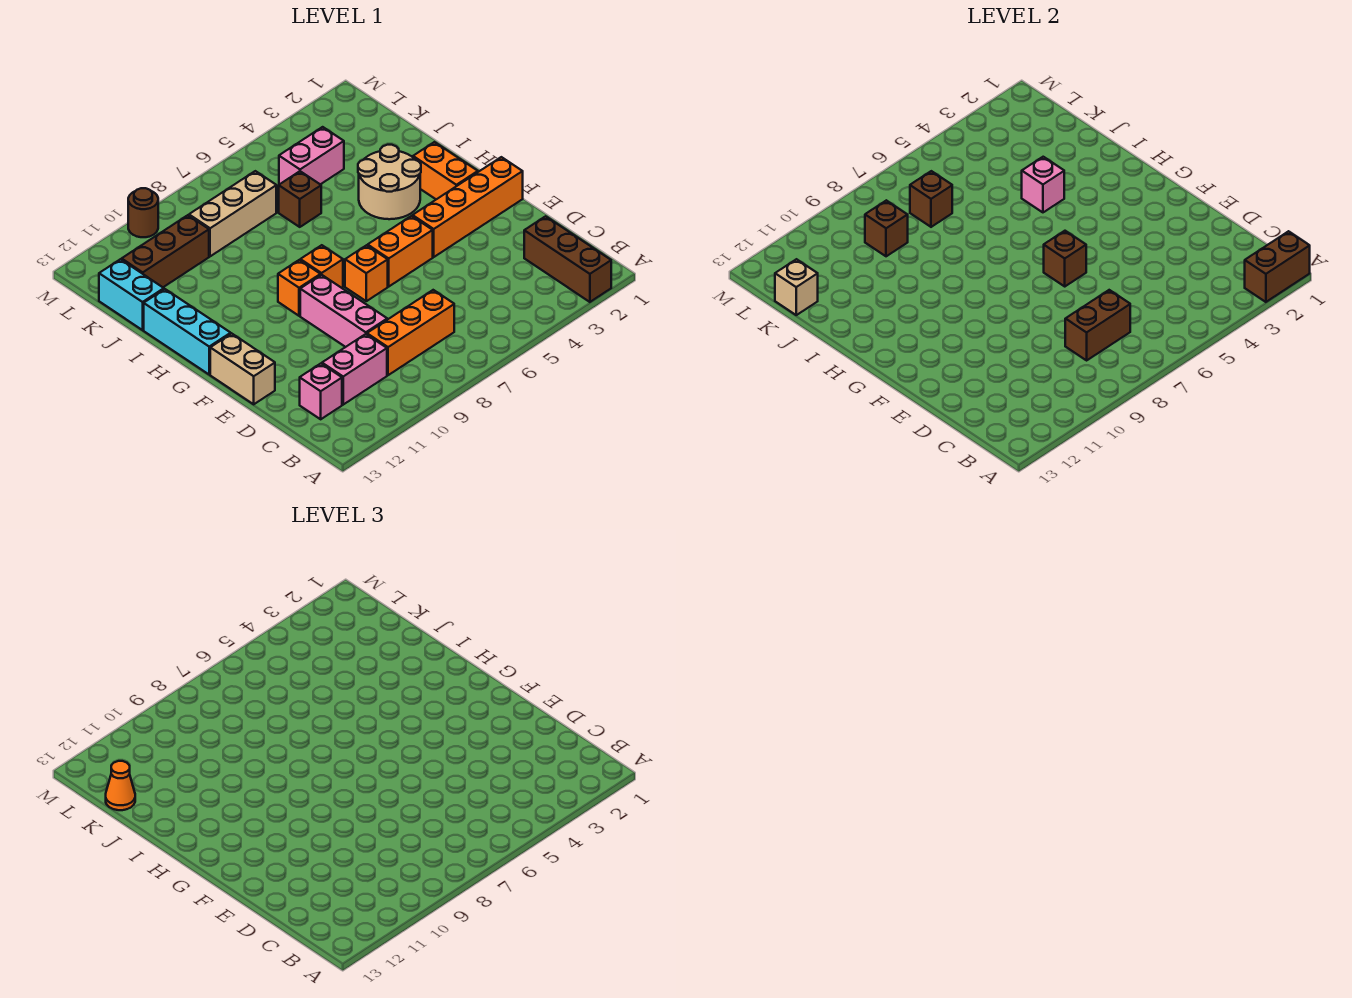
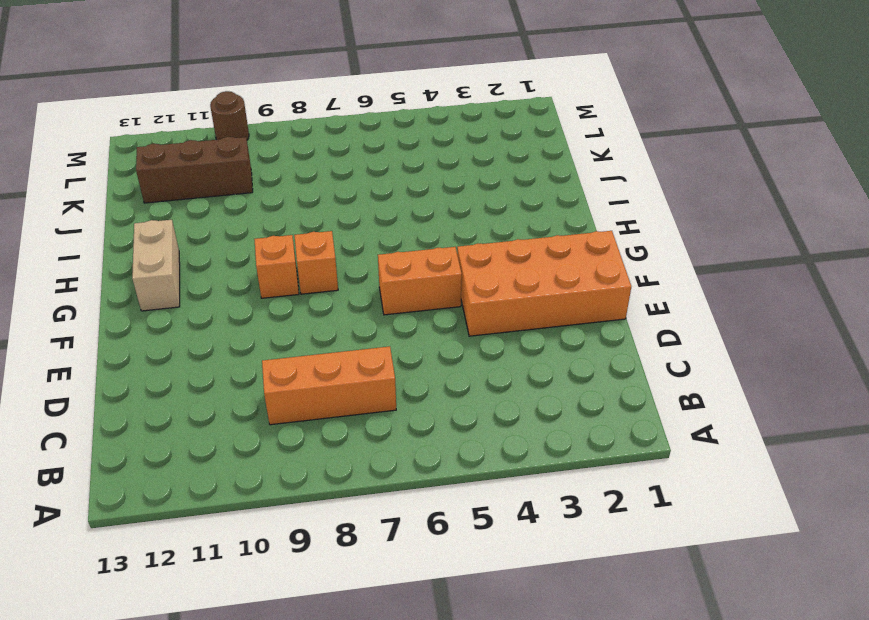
orange brick E1:F4 level 1 -> orange brick F1:F4 level 1
tan brick G12:H12 level 1 -> tan brick E13:F13 level 1
none -> brown brick A2:C2 level 1
none -> pink brick C10:C11 level 1
none -> pink brick C12 level 1

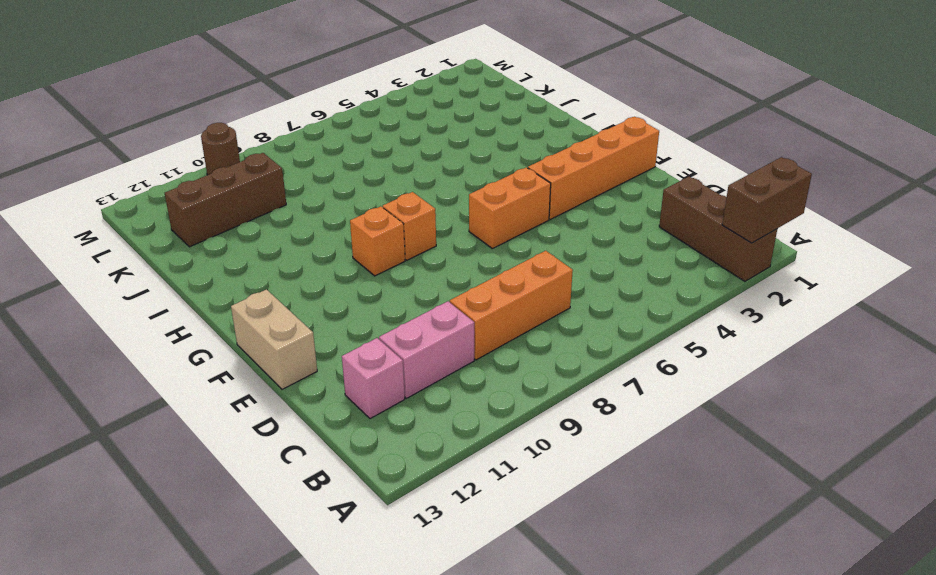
none -> pink brick D9:F9 level 1
none -> orange brick F7 level 1
none -> orange brick G2:H2 level 1

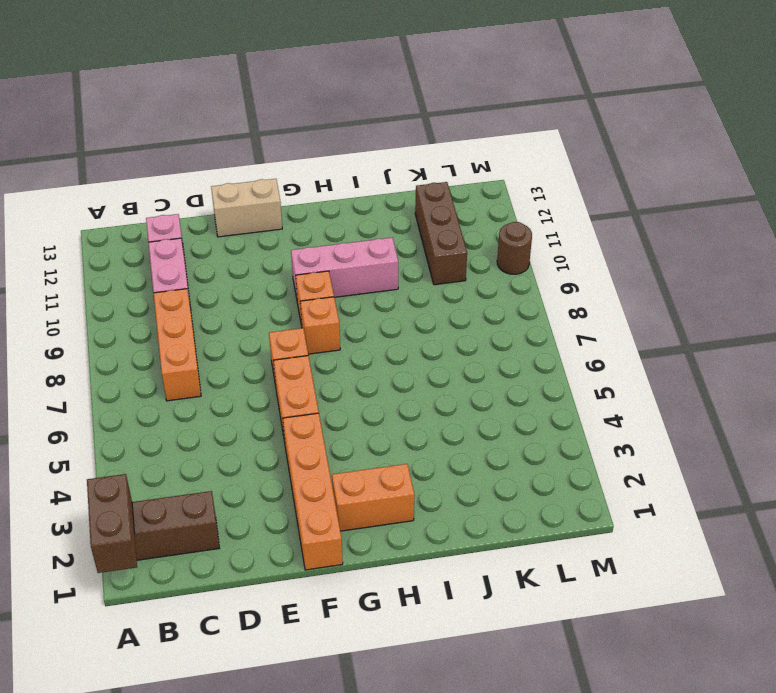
pink brick G10:I10 level 1 -> pink brick D9:F9 level 1
none -> cyan brick G13:I13 level 1
none -> tan round brick H3:I4 level 1
none -> brown brick J6 level 1

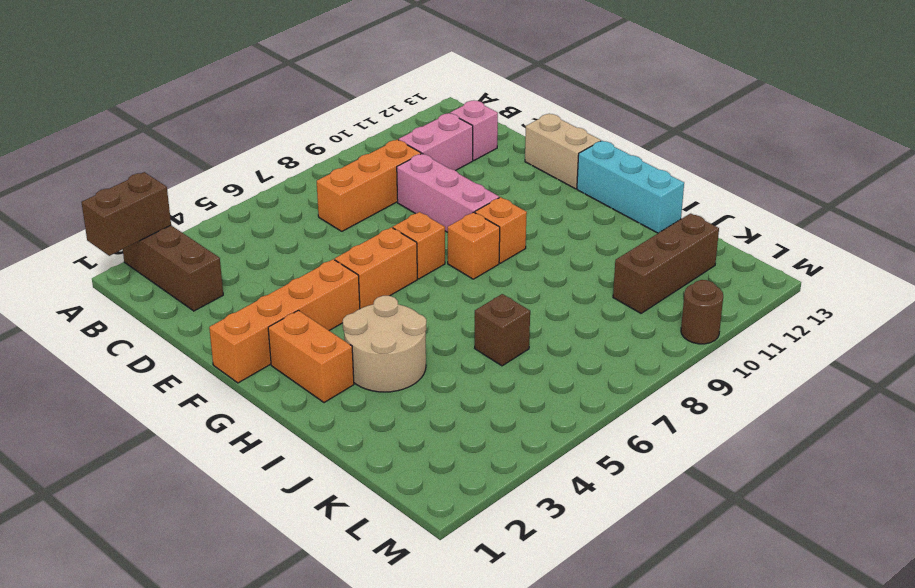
none -> cyan brick J13:K13 level 1
none -> pink brick K4:K5 level 1
none -> tan brick K7:K9 level 1

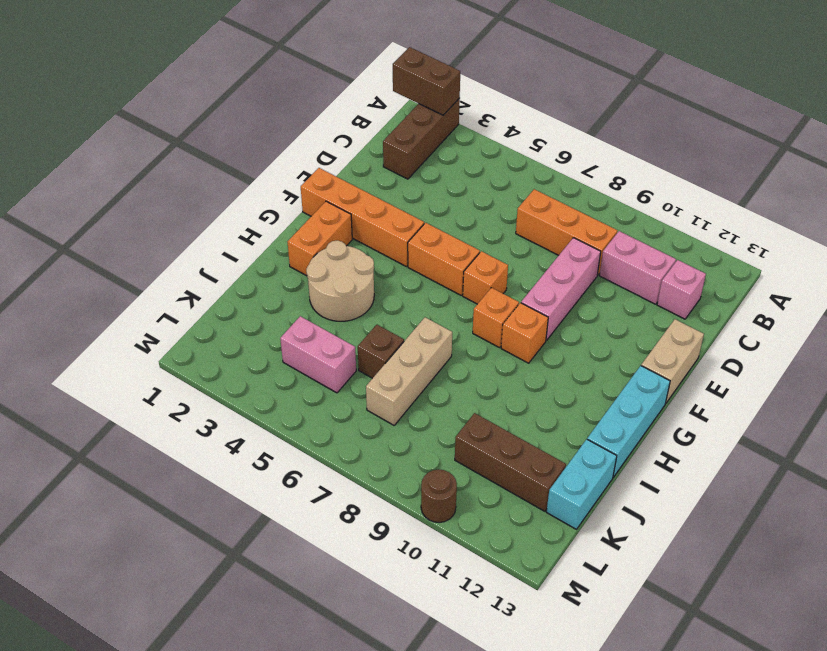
tan brick I7:K7 level 1 -> tan brick K7:K9 level 1
none -> brown brick C7:C8 level 2
none -> brown brick F6 level 2
none -> pink brick I4 level 2

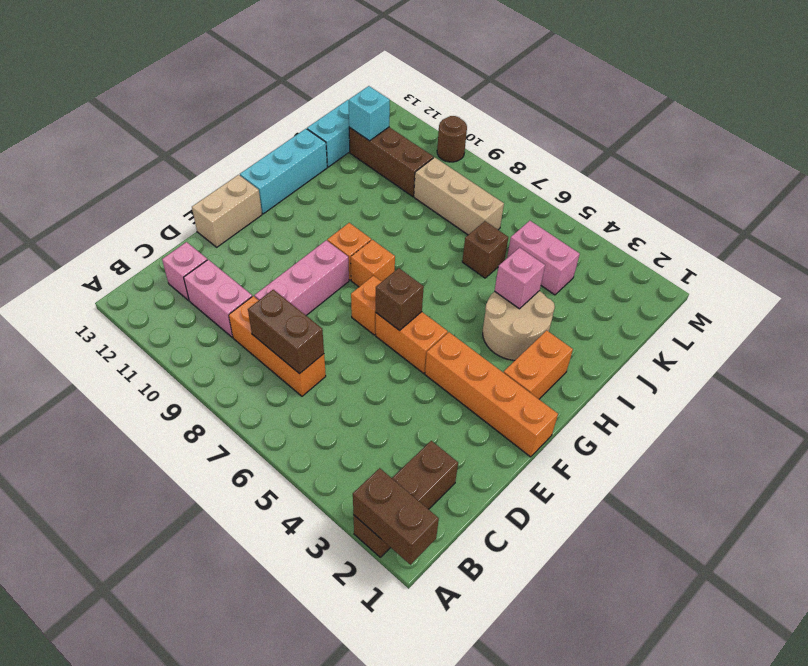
cyan brick K12 level 2 -> none
none -> brown brick K7 level 2
none -> brown brick K9 level 2
none -> tan brick K13 level 2

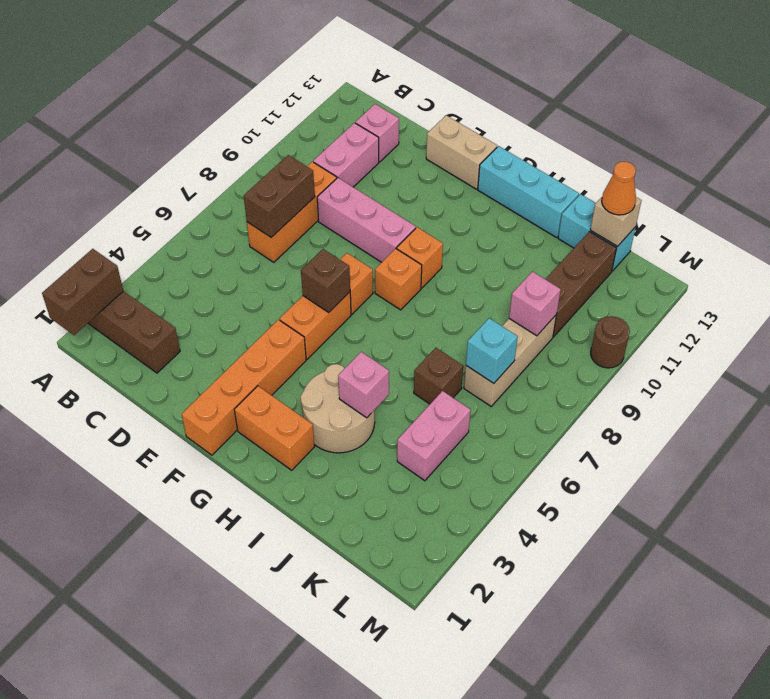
cyan brick K7 level 2 -> brown brick K7 level 2
pink brick K9 level 2 -> brown brick K9 level 2

